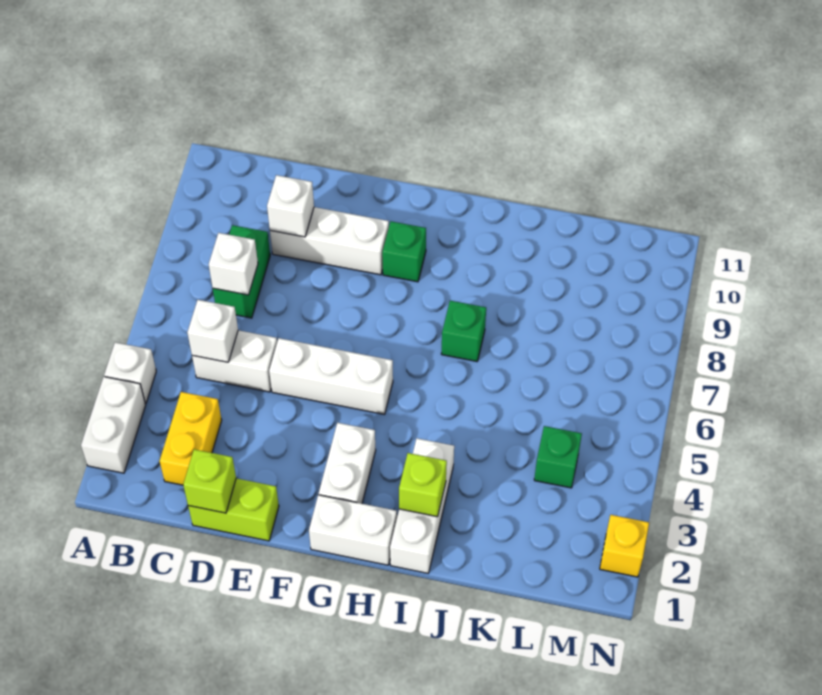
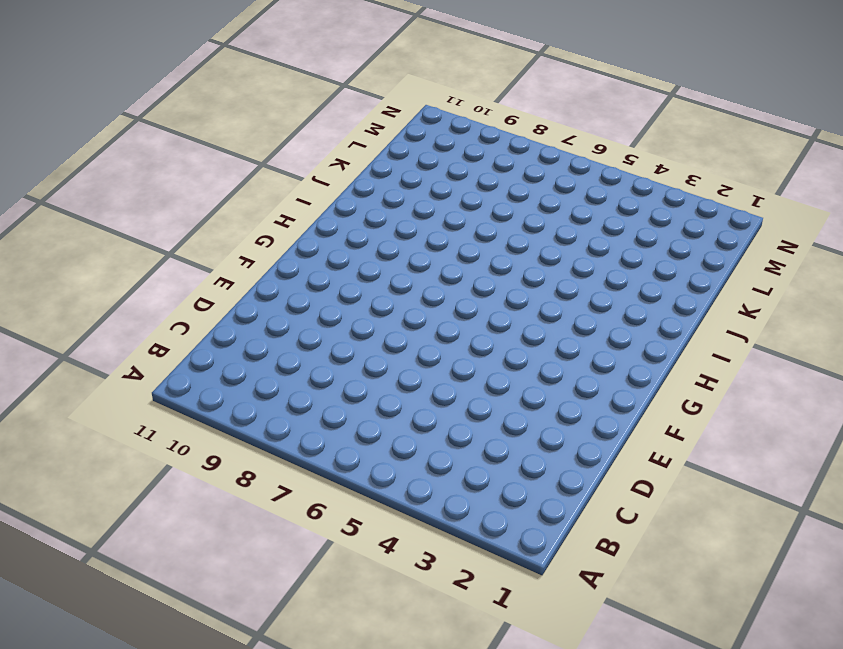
none -> white brick A2:A3 level 1
none -> white brick A4 level 1
none -> yellow brick C2:C3 level 1

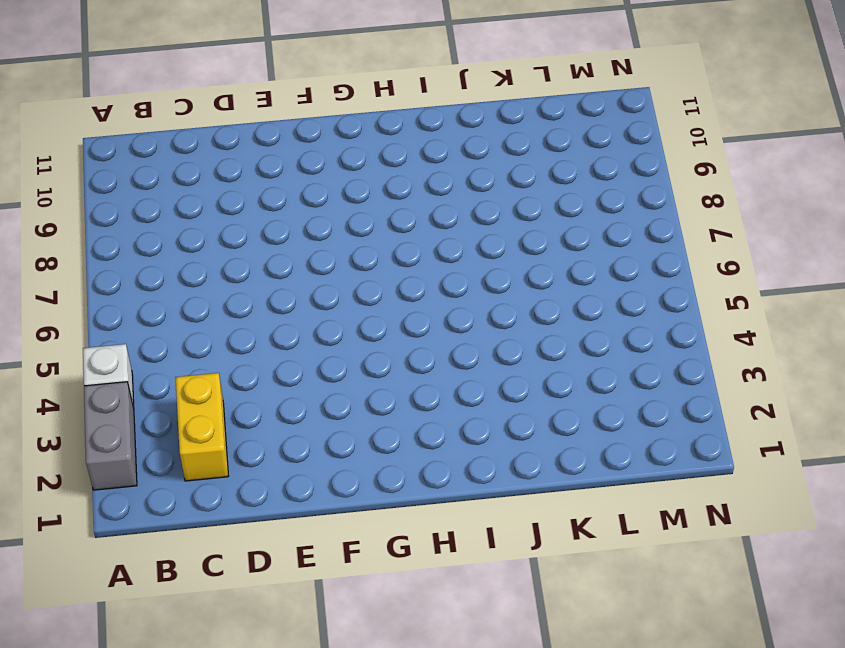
grey brick A2:A3 level 1 -> white brick A2:A3 level 1
none -> white brick C5:D5 level 1
none -> green brick C7:C8 level 1
none -> lime brick D1:E1 level 1

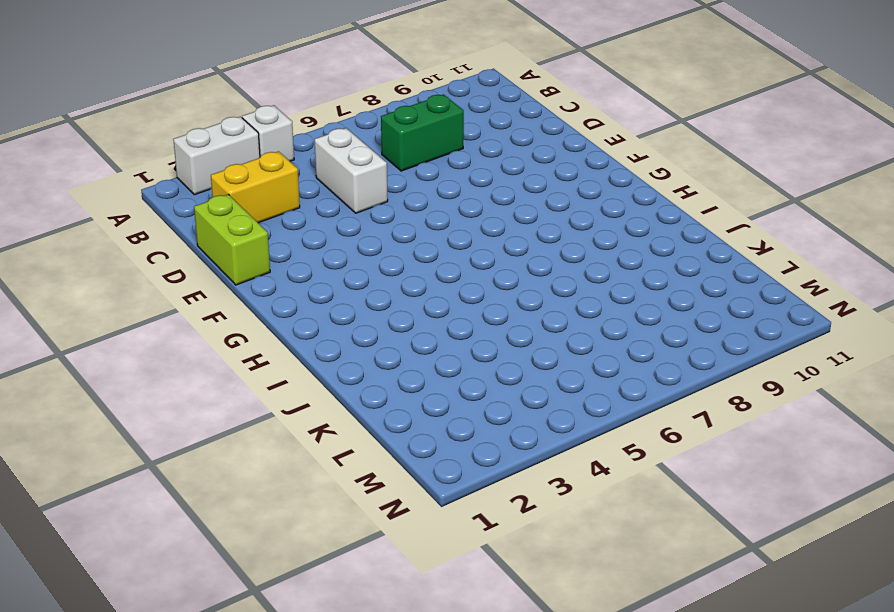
none -> white brick D9:F9 level 1
none -> white brick E5:G5 level 1
none -> white brick G1:H1 level 1

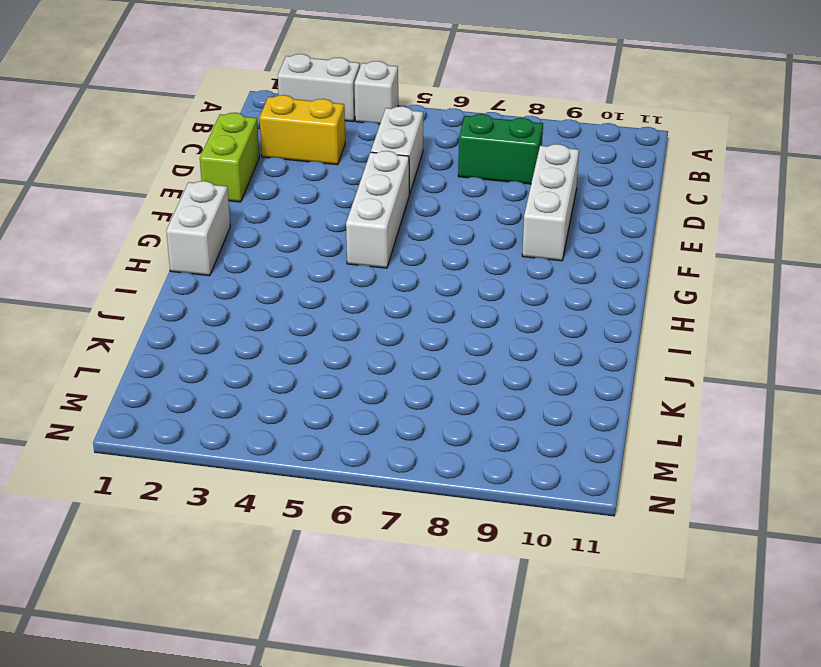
none -> white brick G2:G3 level 1
none -> green brick G9 level 1
none -> white brick I1:I3 level 1

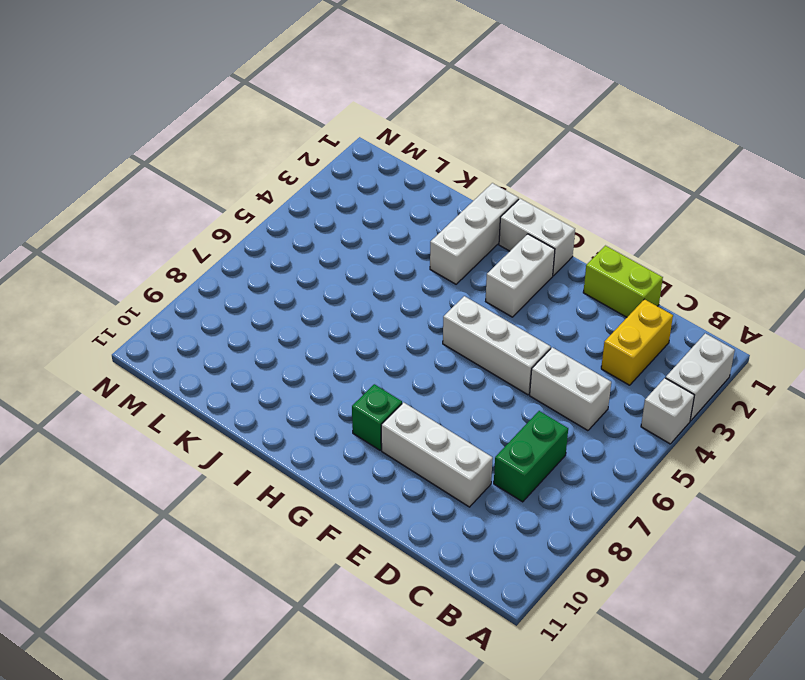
none -> green brick I7 level 1
none -> green brick L4 level 1
none -> yellow brick N2 level 1

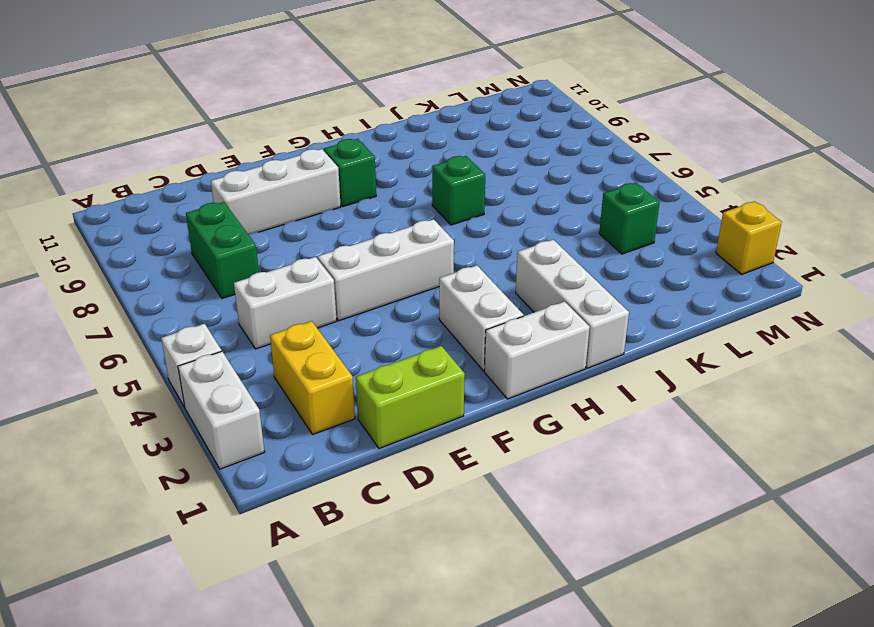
none -> white brick C5 level 2
none -> white brick C7 level 2
none -> lime brick D1 level 2

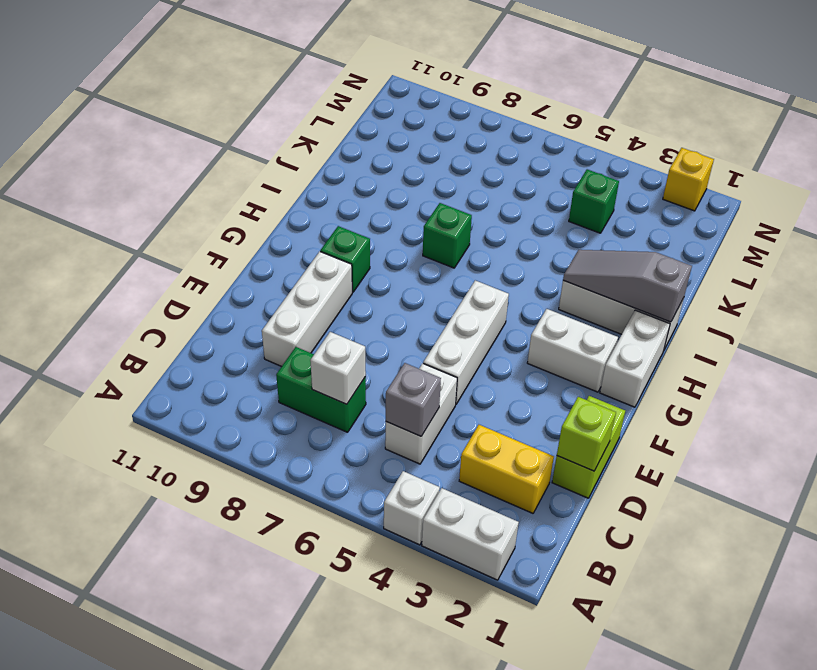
grey brick C5 level 2 -> white brick C5 level 2
grey slope I1:I3 level 2 top 1 -> lime brick I2 level 2
none -> white brick D9 level 2

